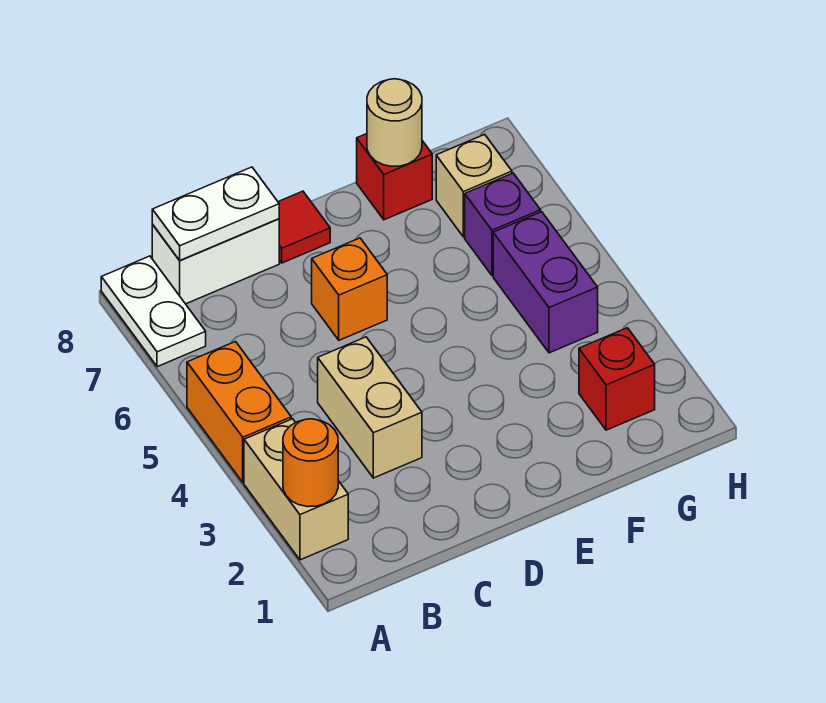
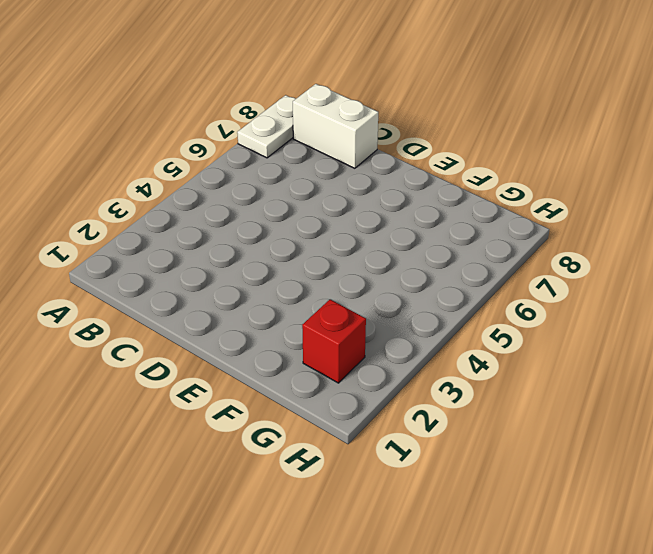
none -> tan brick A2:A3 level 1
none -> orange brick A4:A5 level 1
none -> tan brick C3:C4 level 1

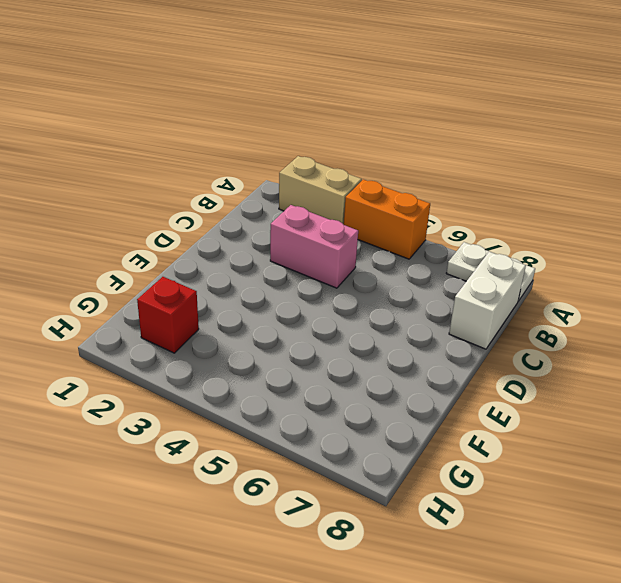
pink brick C3:C4 level 1 -> tan brick C3:C4 level 1
none -> orange brick D6 level 1
none -> red tile D8 level 1
none -> red brick F8 level 1

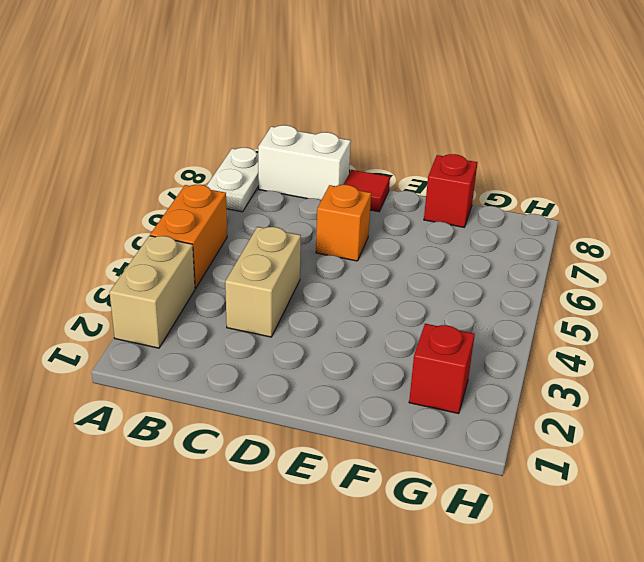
none -> purple brick G4:G5 level 1
none -> purple brick G6 level 1
none -> tan brick G7 level 1

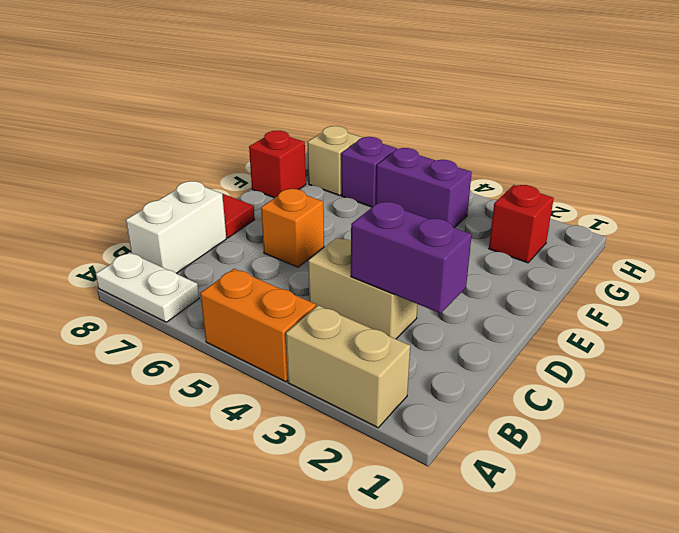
purple brick C2:C3 level 2 -> none
none -> orange round brick A2 level 2
none -> white plate B8:C8 level 2
none -> tan round brick F8 level 2

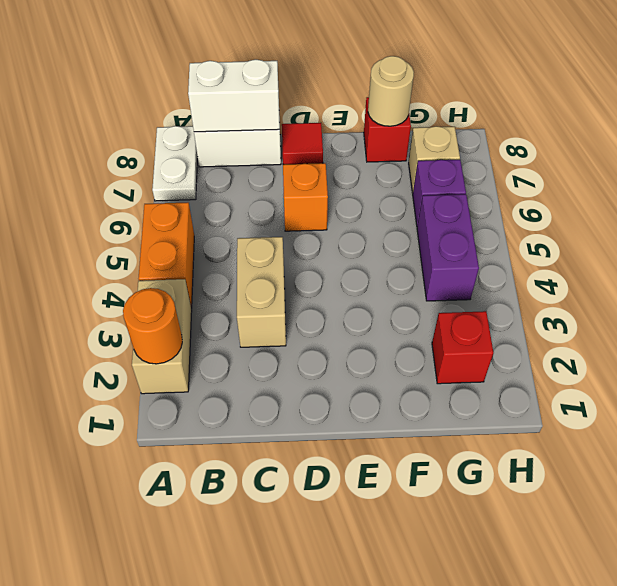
white brick B8:C8 level 2 -> white plate B8:C8 level 2

